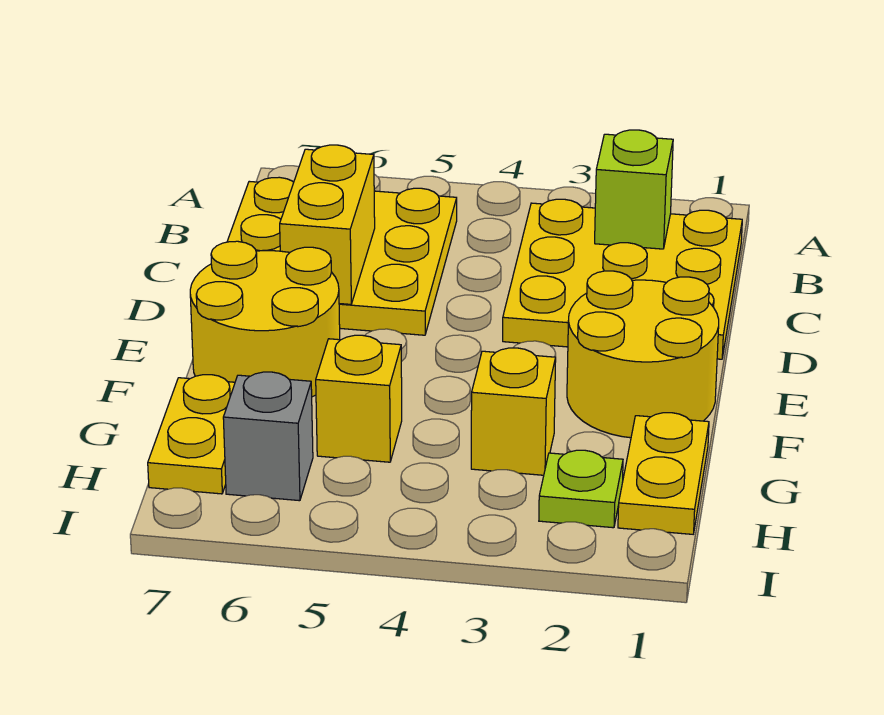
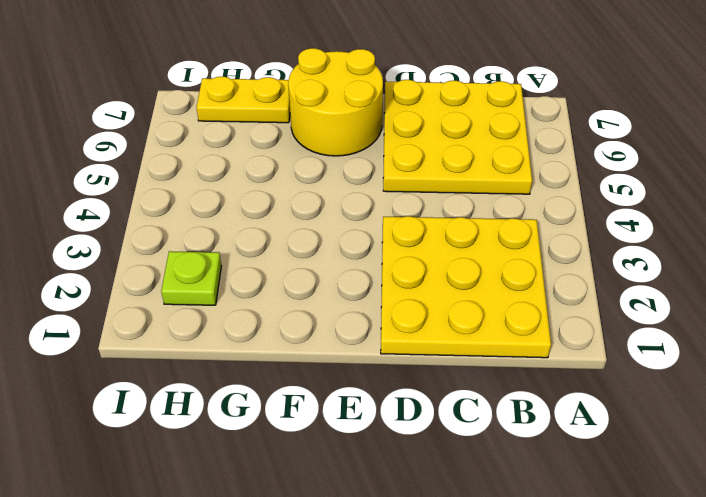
none -> yellow round brick E1:F2 level 1
none -> yellow plate G1:H1 level 1
none -> yellow brick G3 level 1

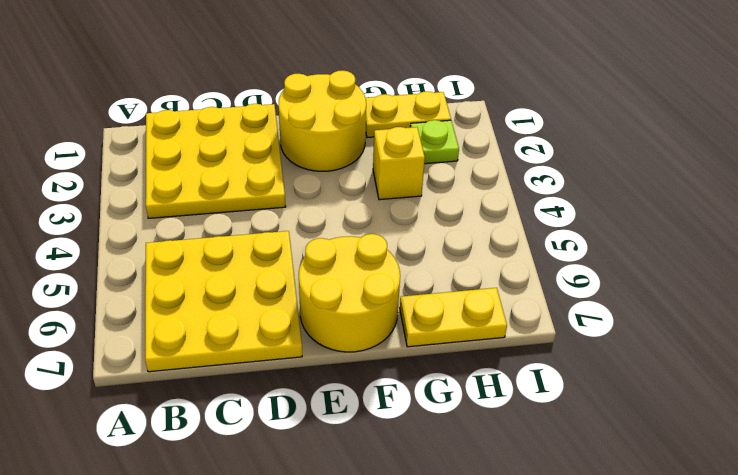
none -> yellow brick G5 level 1
none -> grey brick H6 level 1
none -> lime brick B2 level 2

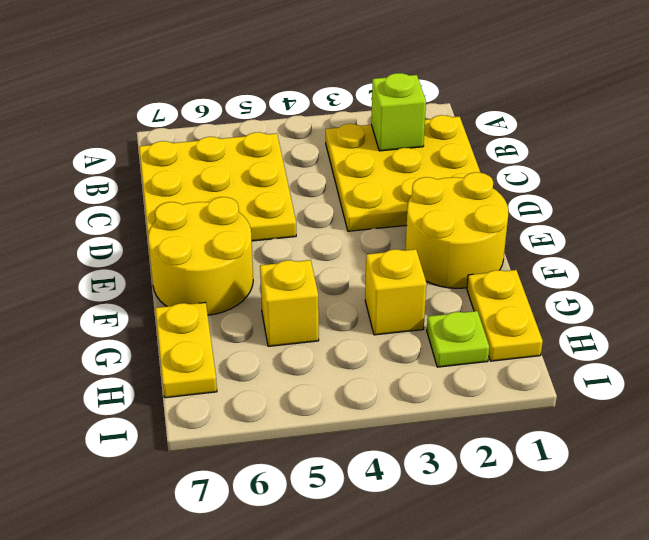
none -> grey brick H6 level 1
none -> yellow brick C6:D6 level 2

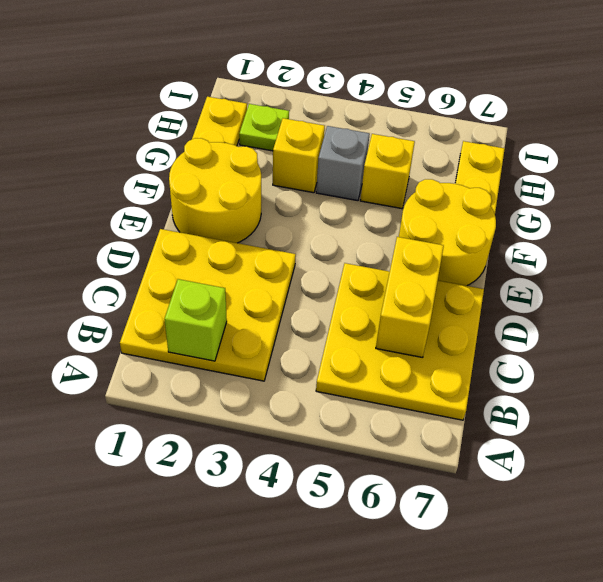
grey brick G4 level 1 -> grey brick H6 level 1

